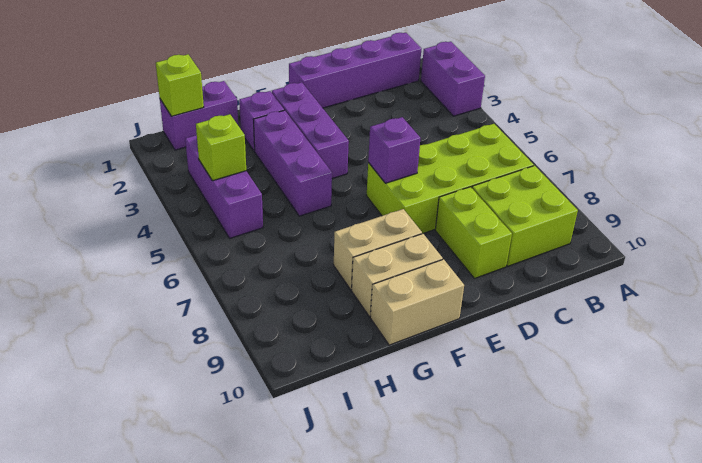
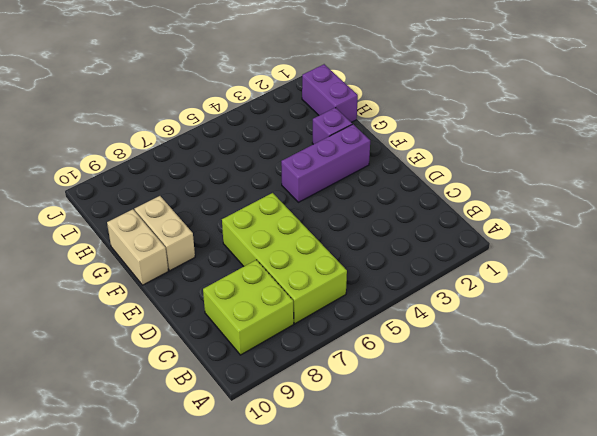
none -> purple brick A2:A3 level 1
none -> purple brick B1:E1 level 1
none -> lime brick D8:D9 level 1

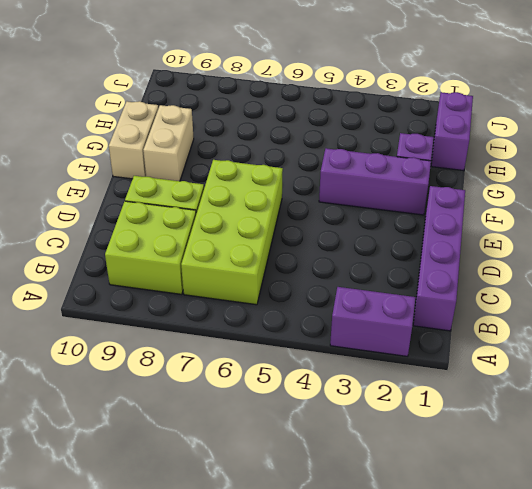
none -> tan brick F8:G8 level 1
none -> purple brick G3:G5 level 1
none -> purple brick I3:I5 level 1

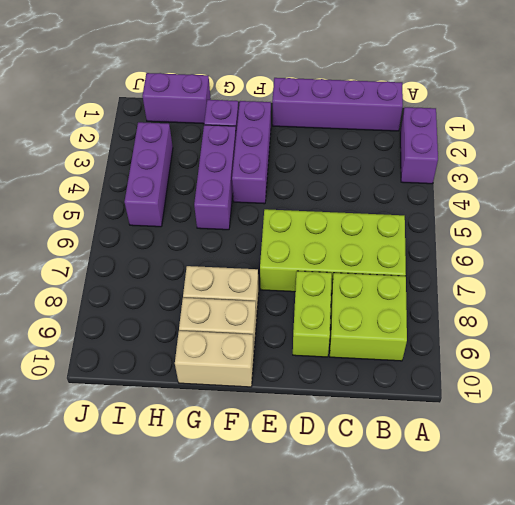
none -> purple brick E6 level 2
none -> lime brick I1 level 2
none -> lime brick I4 level 2

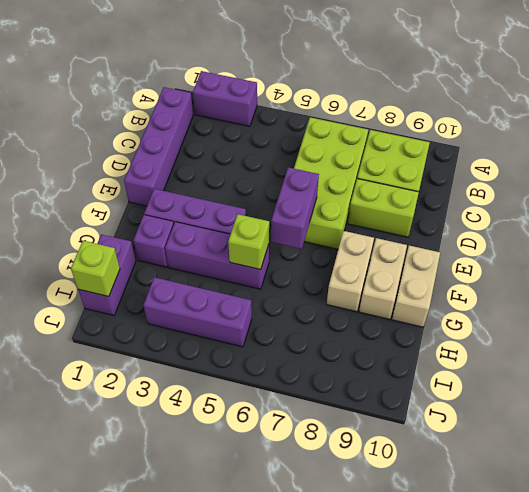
purple brick E6:F6 level 2 -> purple brick E6 level 2
lime brick G5 level 2 -> lime brick I4 level 2

